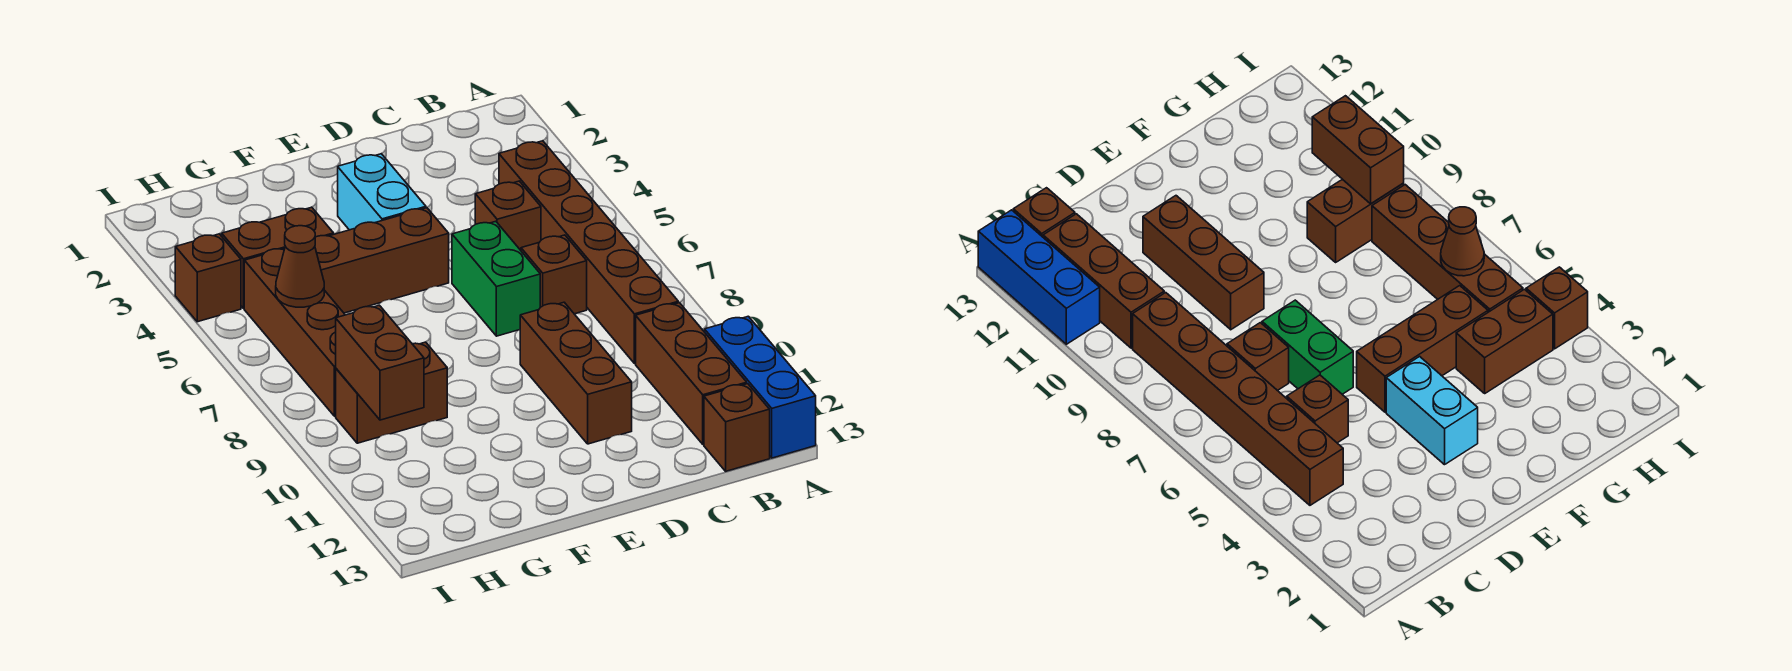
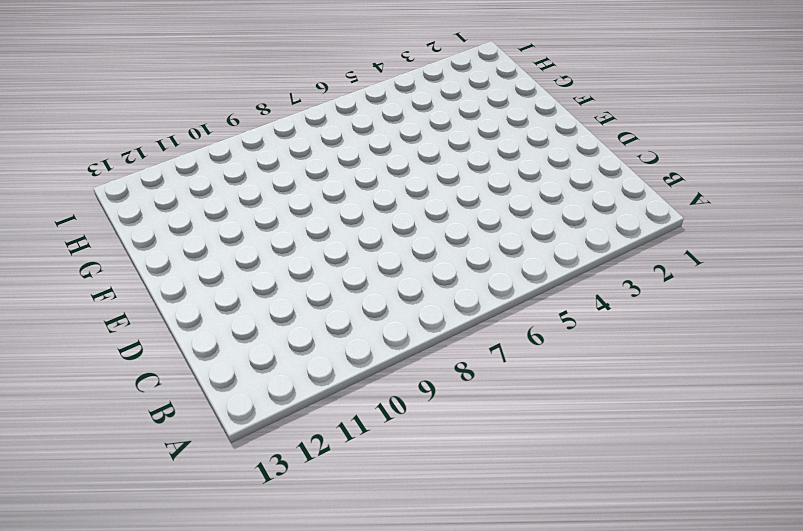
none -> blue brick A11:A13 level 1
none -> brown brick B4:B9 level 1
none -> brown brick B10:B12 level 1

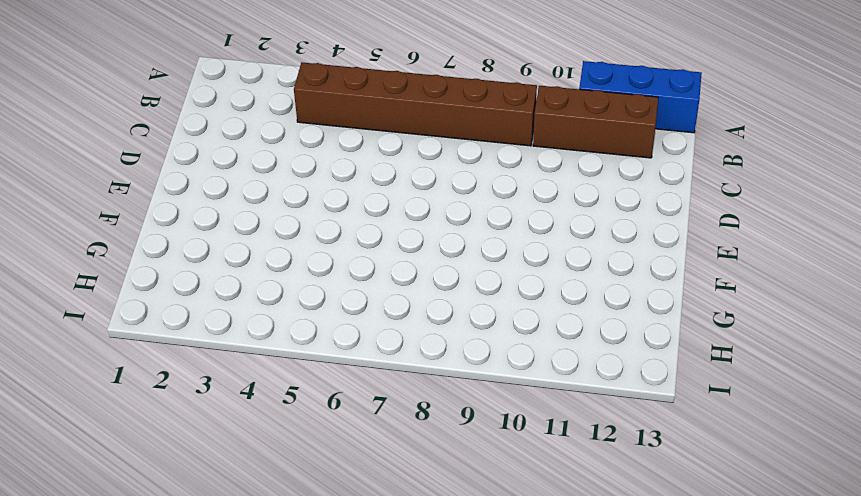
none -> brown brick B13 level 1
none -> brown brick C5 level 1
none -> brown brick C7 level 1

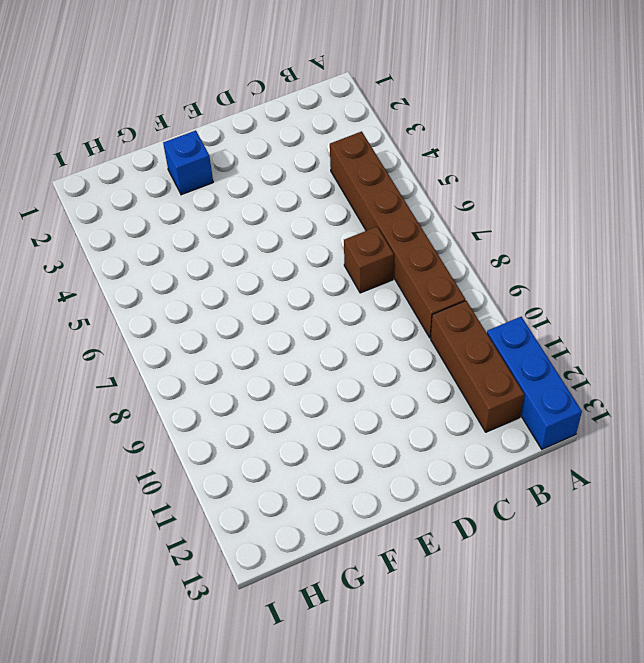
blue brick F2 level 1 -> none
none -> brown brick B13 level 1
none -> brown brick C5 level 1
none -> green brick D6:D7 level 1

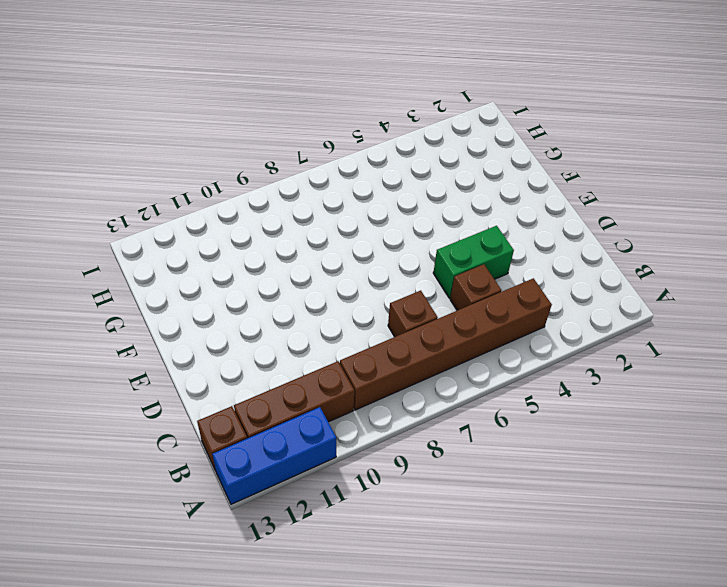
green brick D4:D5 level 1 -> green brick D6:D7 level 1
none -> brown brick D9:D11 level 1
none -> cyan brick E3:E4 level 1
none -> brown brick E5:G5 level 1

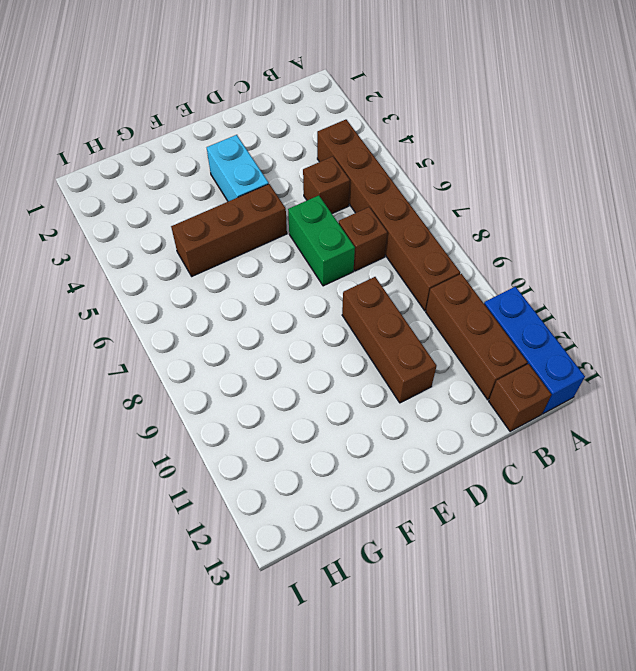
none -> brown brick G4:H4 level 1
none -> brown brick G9:H9 level 1
none -> brown brick H5:H8 level 1

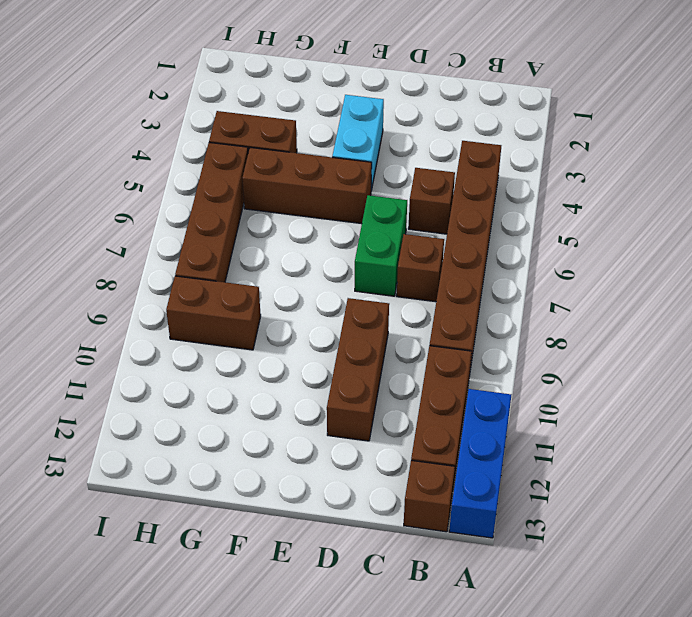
none -> brown brick I4 level 1
none -> brown cone H6 level 2
none -> brown brick H9:H10 level 2

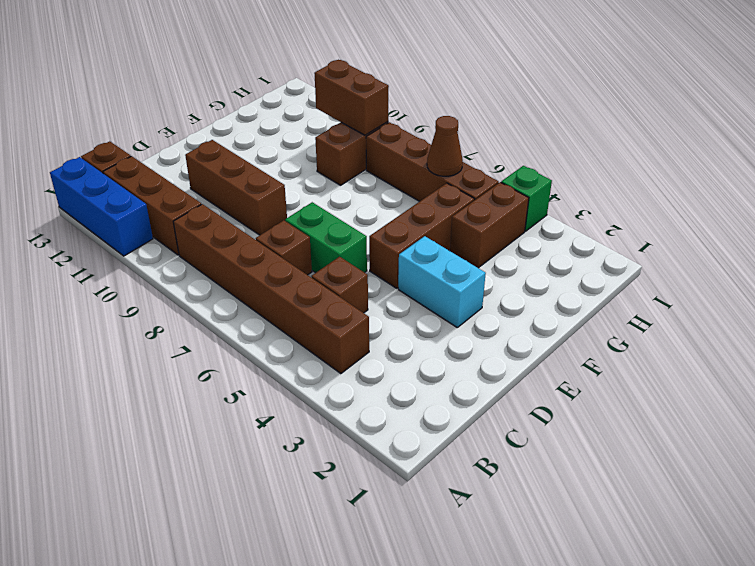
green brick I4 level 1 -> brown brick I4 level 1

